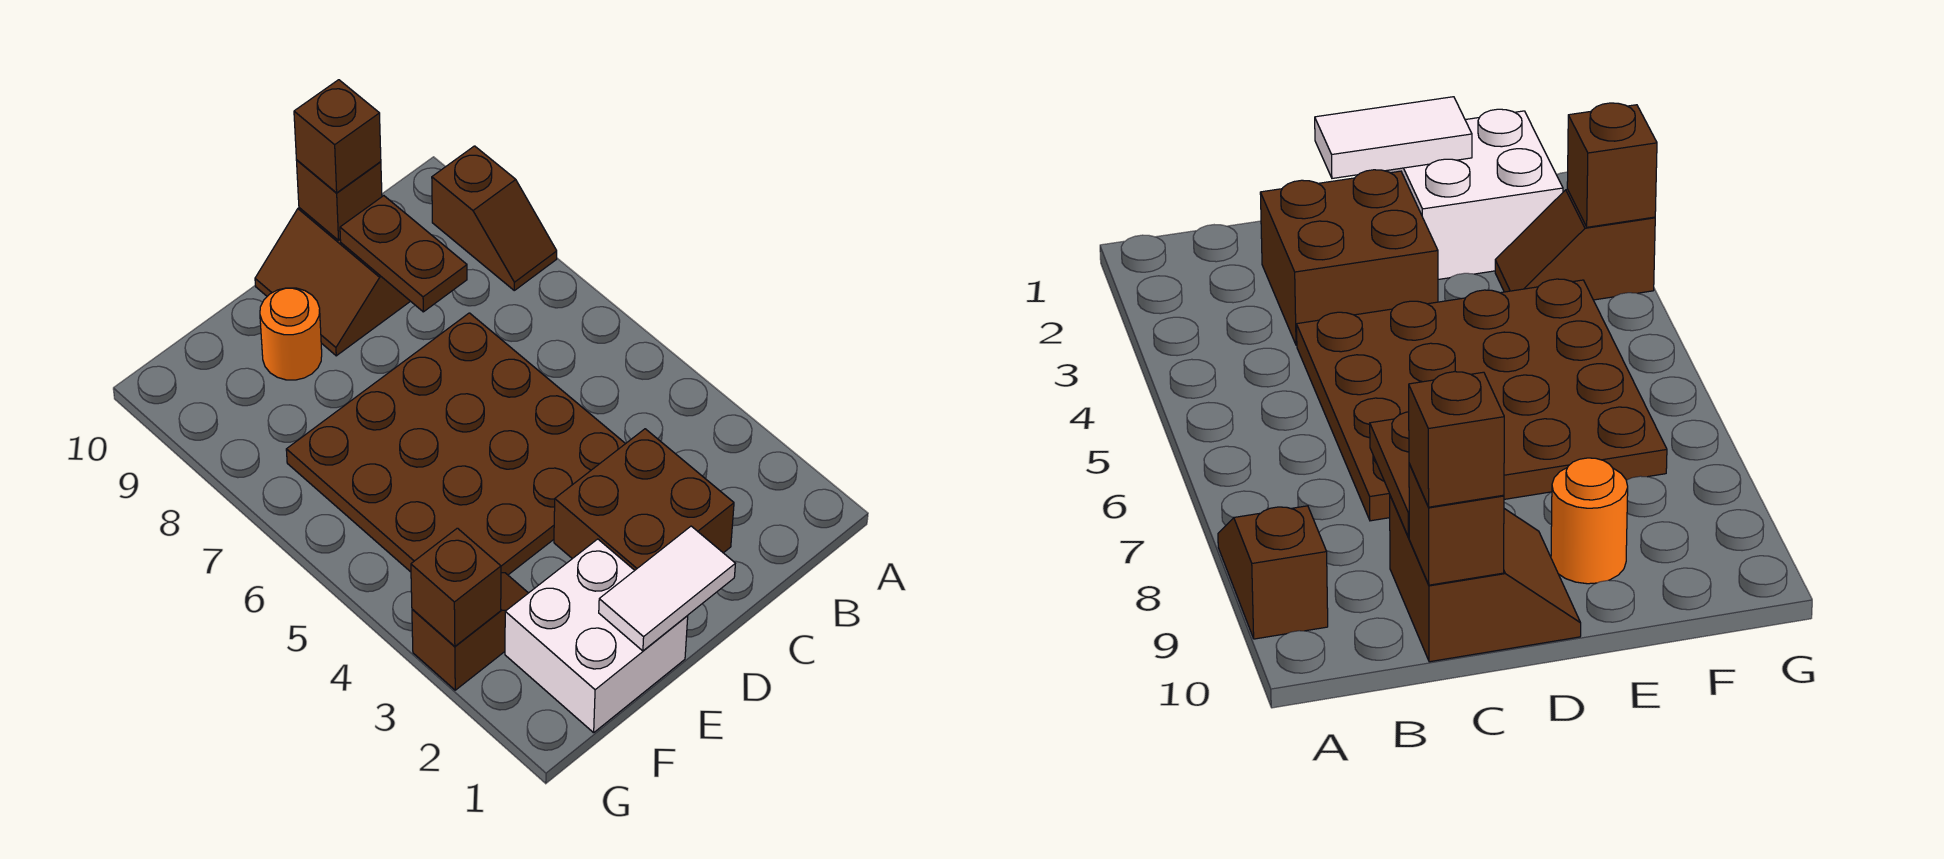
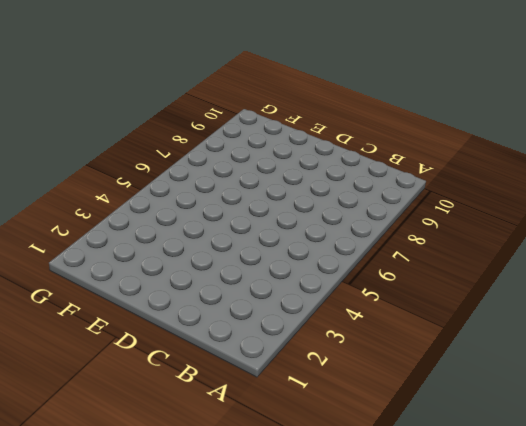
none -> brown slope A8:A9 level 1 top 9
none -> brown brick C2:D3 level 1
none -> brown plate C4:F7 level 1

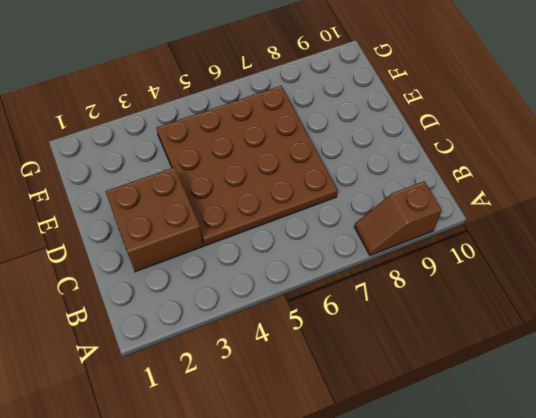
none -> brown slope C9:D10 level 1 top C
none -> white brick E1:F2 level 1
none -> orange round brick E9 level 1

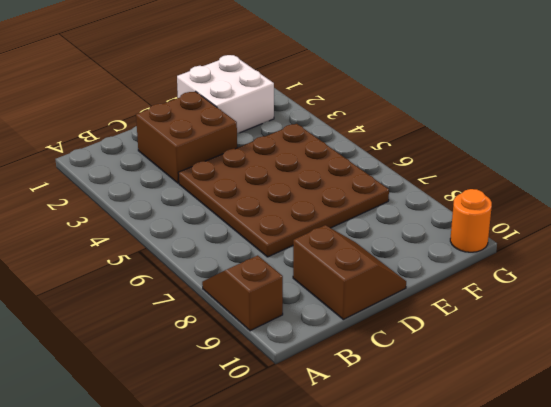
orange round brick G10 level 1 -> orange round brick E9 level 1
none -> brown slope F3:G3 level 1 top G
none -> brown plate C8:C9 level 2
none -> brown brick C10 level 2

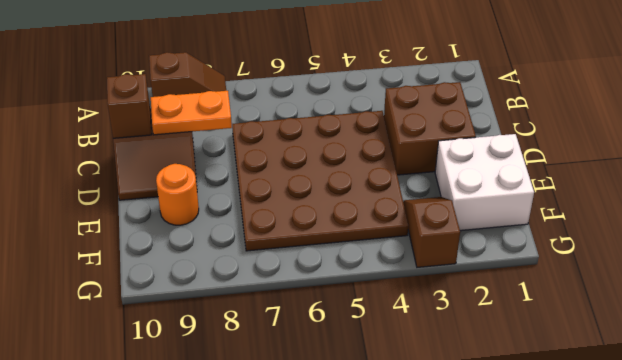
orange plate C8:C9 level 2 -> brown plate C8:C9 level 2
none -> white tile D1:E1 level 2
none -> brown brick G3 level 2
none -> brown brick C10 level 3

